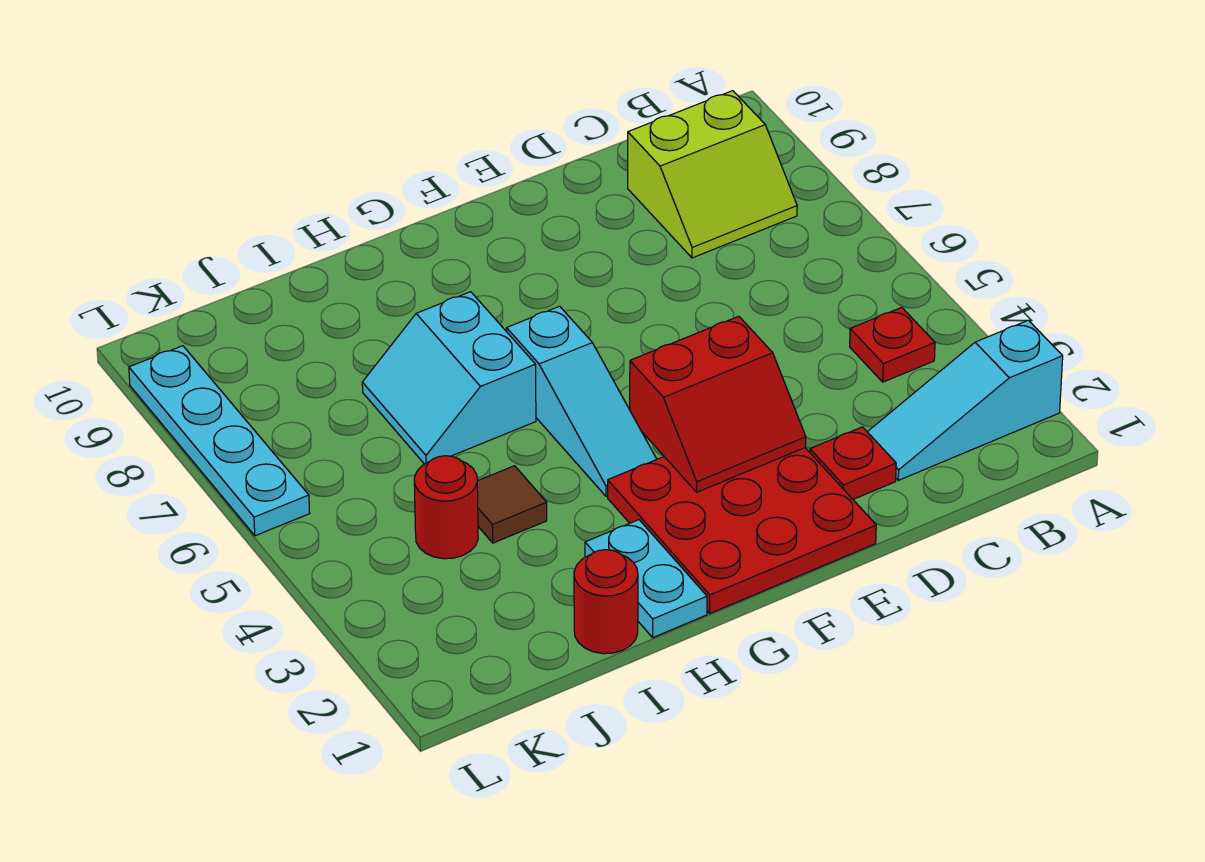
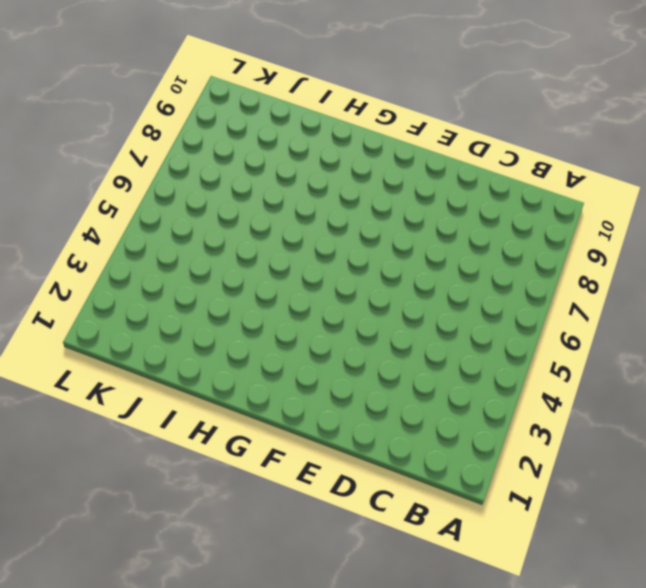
none -> cyan slope A2:C2 level 1 top A
none -> red plate B4 level 1
none -> lime slope B8:C9 level 1 top 9

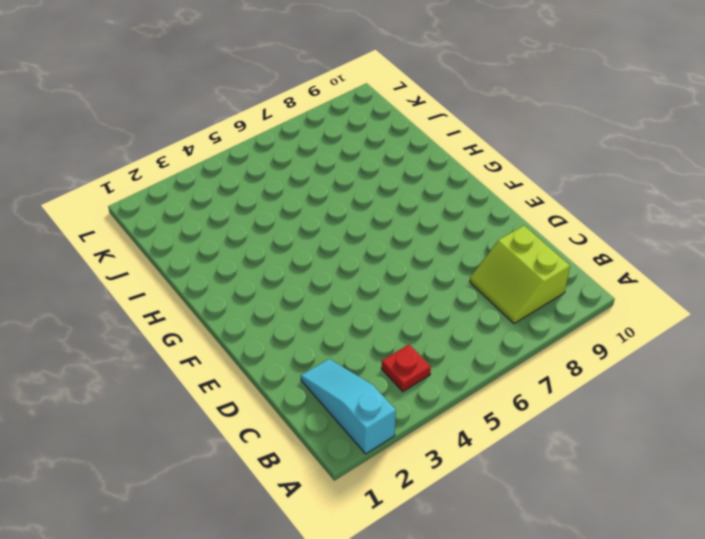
none -> red plate D2 level 1
none -> red plate E1:G3 level 1
none -> cyan slope G4:G6 level 1 top 6

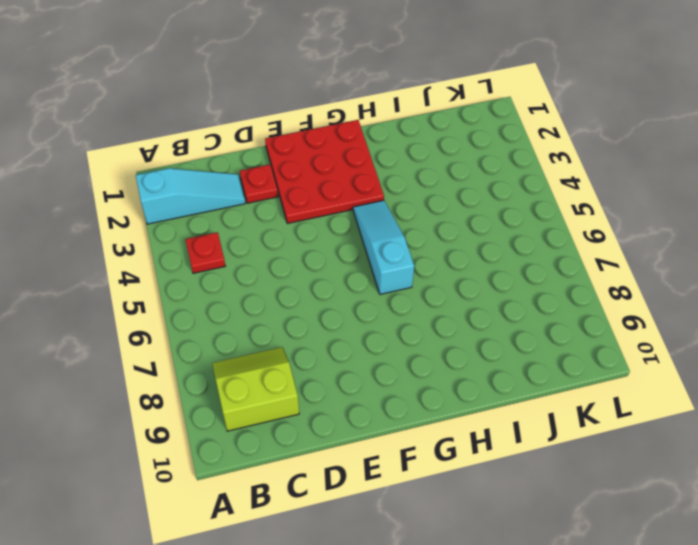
none -> cyan plate H1:H2 level 1
none -> cyan slope H6:I7 level 1 top H
none -> red round brick I1 level 1

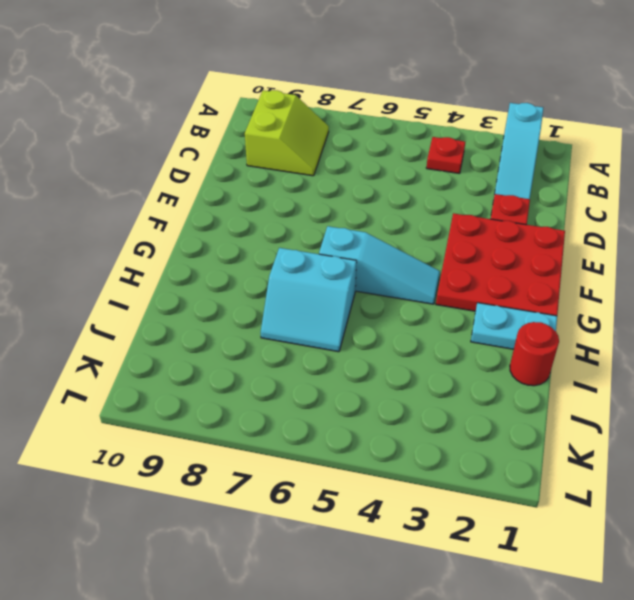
none -> brown tile I4 level 1
none -> red round brick J4 level 1
none -> cyan plate L6:L9 level 1

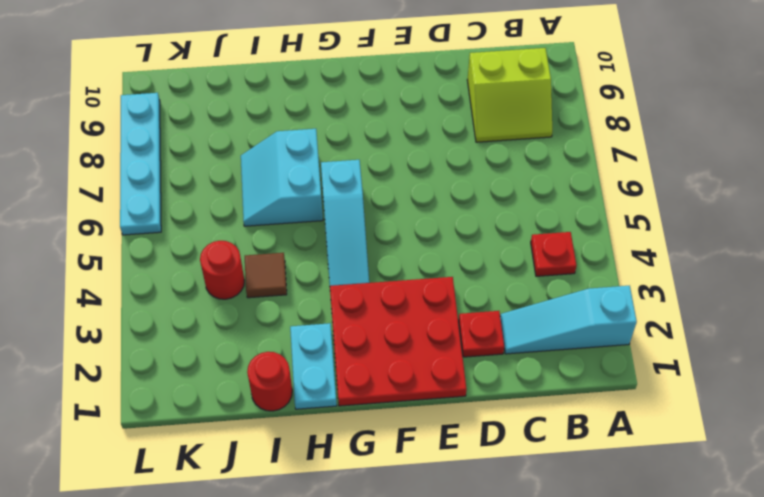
none -> red slope E3:F4 level 2 top 4

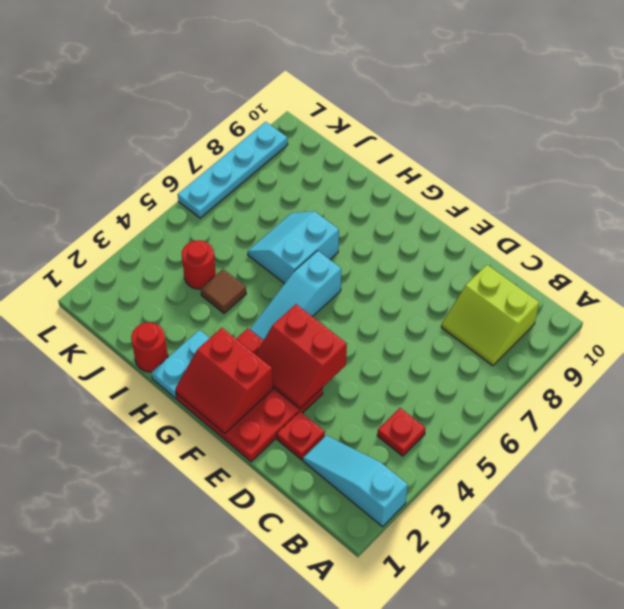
red slope F1:G2 level 2 top 2 -> none

